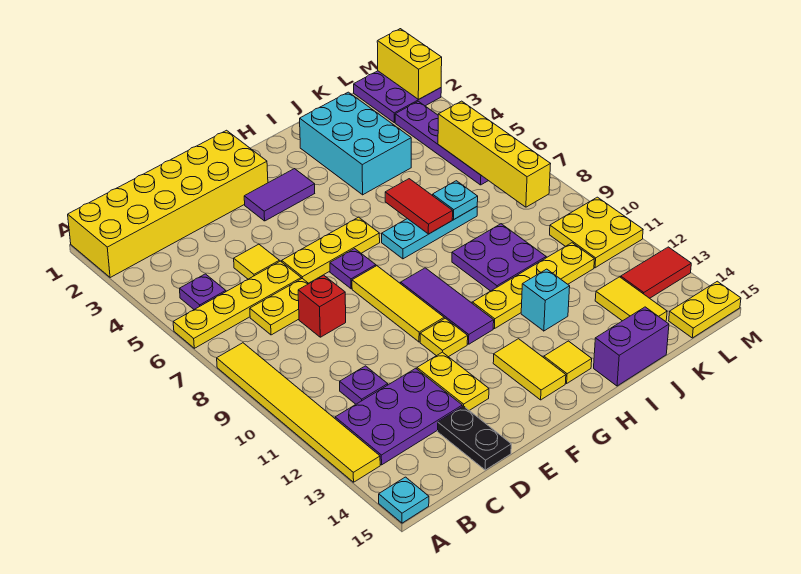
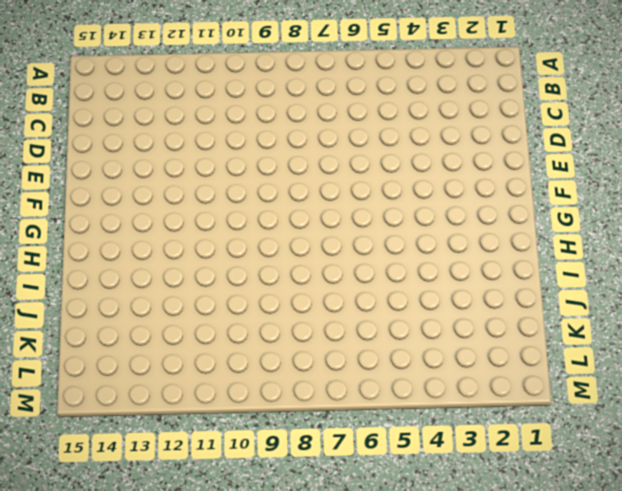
none -> yellow brick A1:F2 level 1
none -> yellow plate A6:D6 level 1
none -> yellow tile A8:A13 level 1
none -> cyan plate A15 level 1

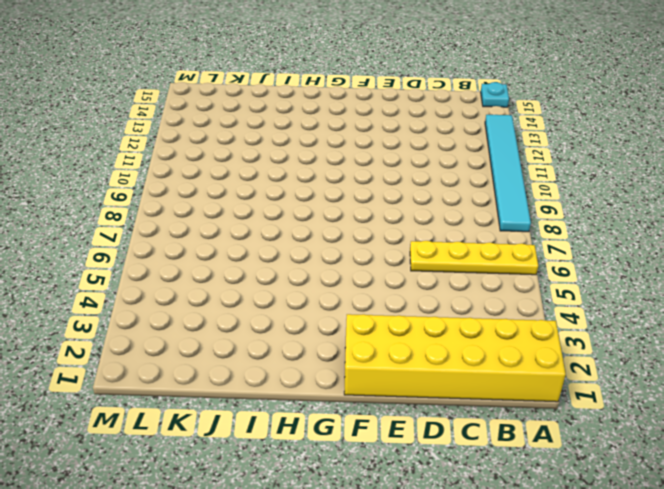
cyan tile A8:A13 level 1 -> yellow tile A8:A13 level 1
none -> purple plate B5 level 1
none -> purple plate B12:D13 level 1
none -> yellow plate C7:D7 level 1
none -> purple plate C11 level 1

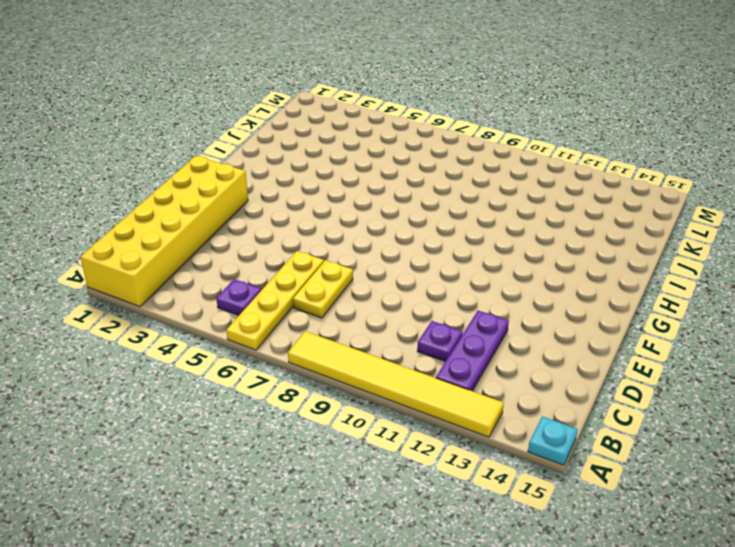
purple plate B12:D12 level 1 -> purple plate B12:D13 level 1
none -> yellow tile D5 level 1
none -> red brick D8 level 1
none -> black plate D14:D15 level 1
none -> yellow plate E6:G6 level 1

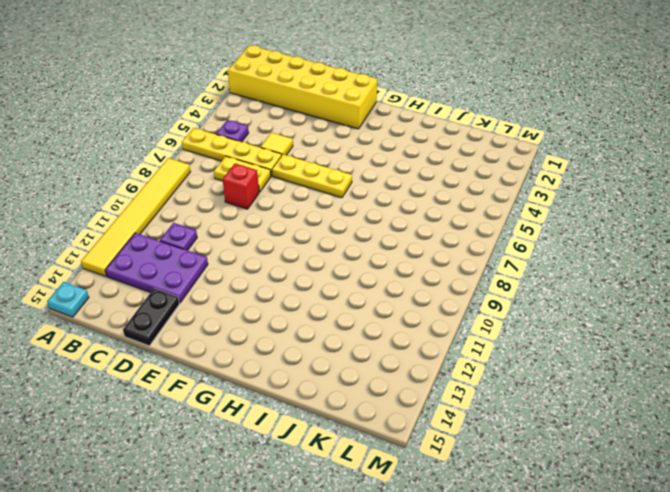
none -> yellow plate E12:E13 level 1
none -> purple tile F3:G3 level 1
none -> purple plate F7 level 1
none -> yellow tile F8:F10 level 1

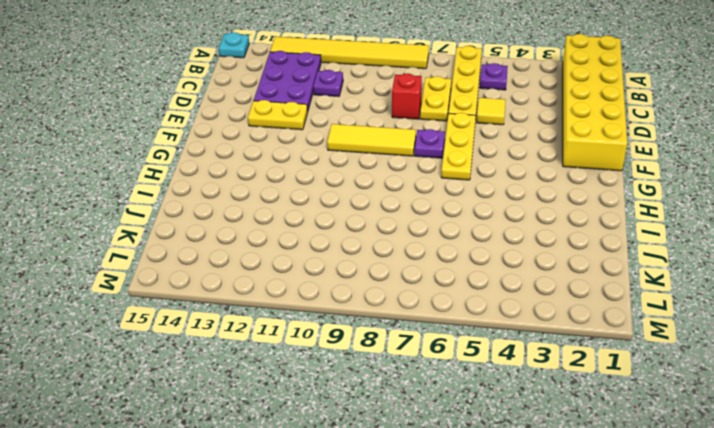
none -> black plate D14:D15 level 1
none -> purple tile F3:G3 level 1
none -> yellow plate F11 level 1
none -> purple tile G9:G11 level 1

